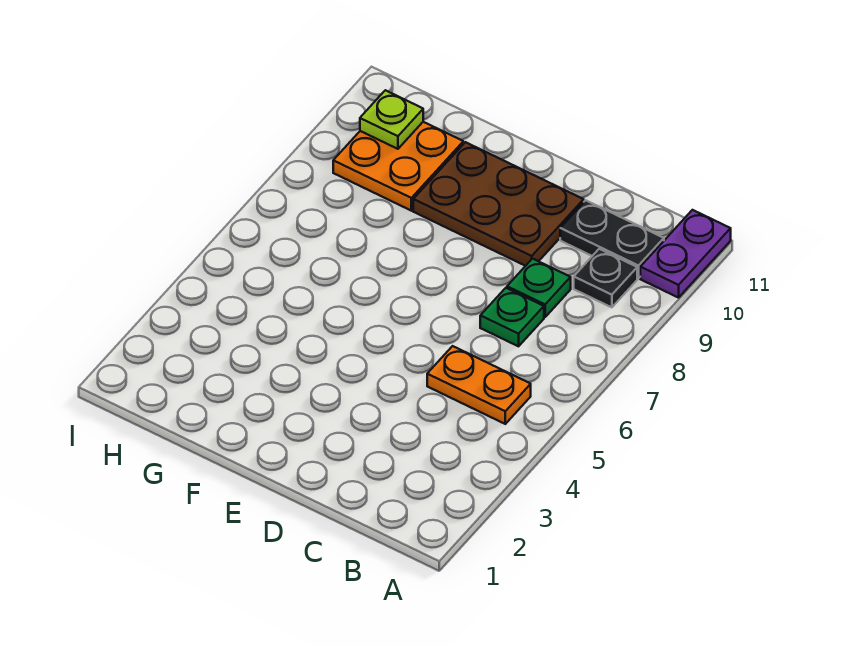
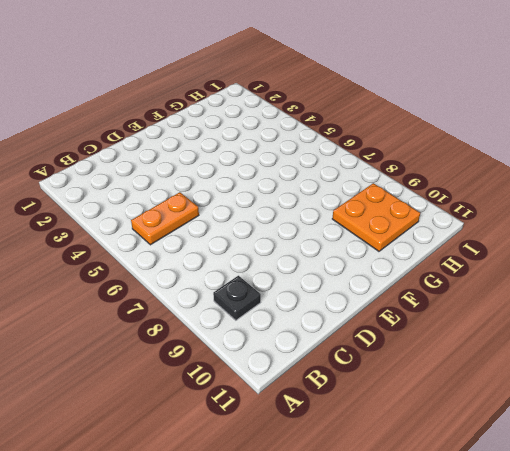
none -> purple plate A10:A11 level 1
none -> black plate B10:C10 level 1

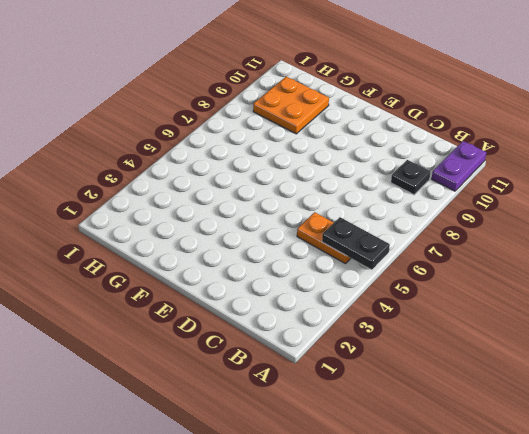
black plate A5:B5 level 2 -> black plate B10:C10 level 1
none -> green plate C7 level 1
none -> green plate C8 level 1

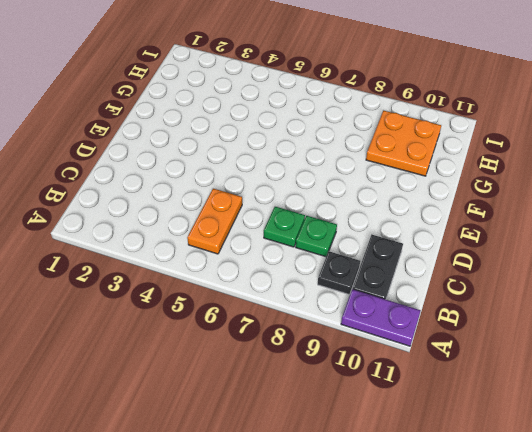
none -> brown plate D9:F10 level 1
none -> lime plate H10 level 2

